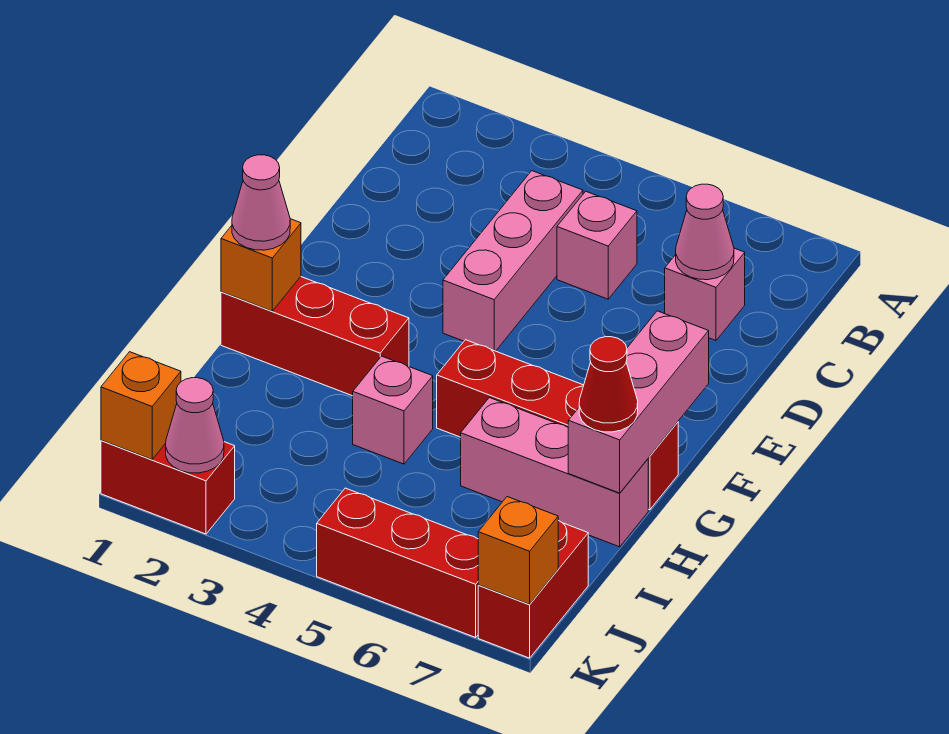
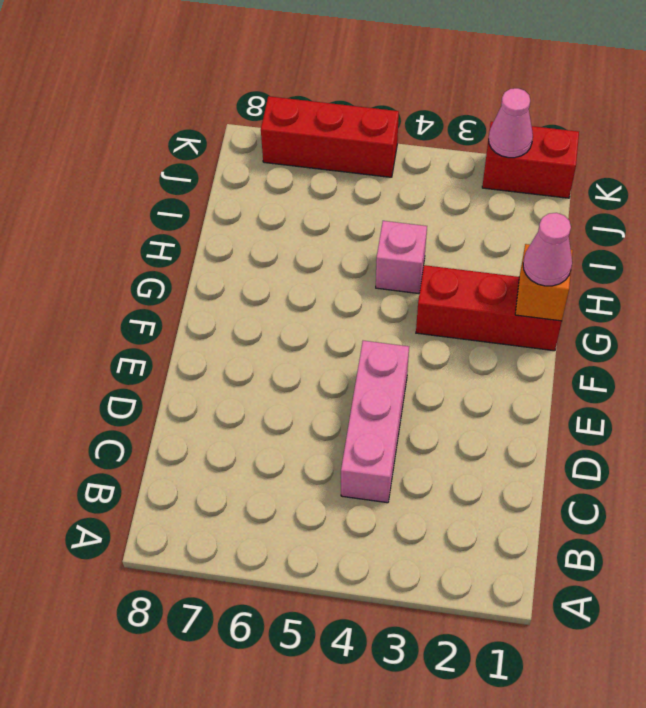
none -> pink brick C5 level 1
none -> pink brick C7 level 1
none -> red brick G5:G8 level 1

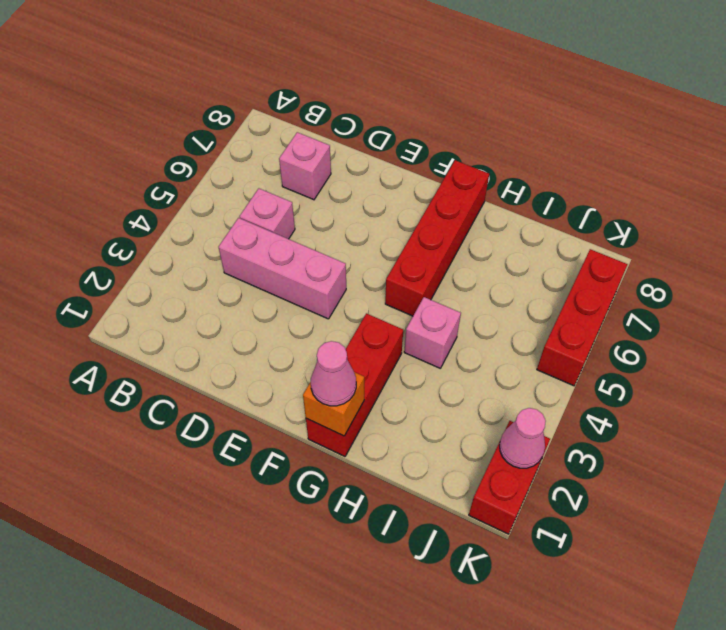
none -> pink brick H6:H8 level 1
none -> red brick J8:K8 level 1
none -> pink cone C7 level 2

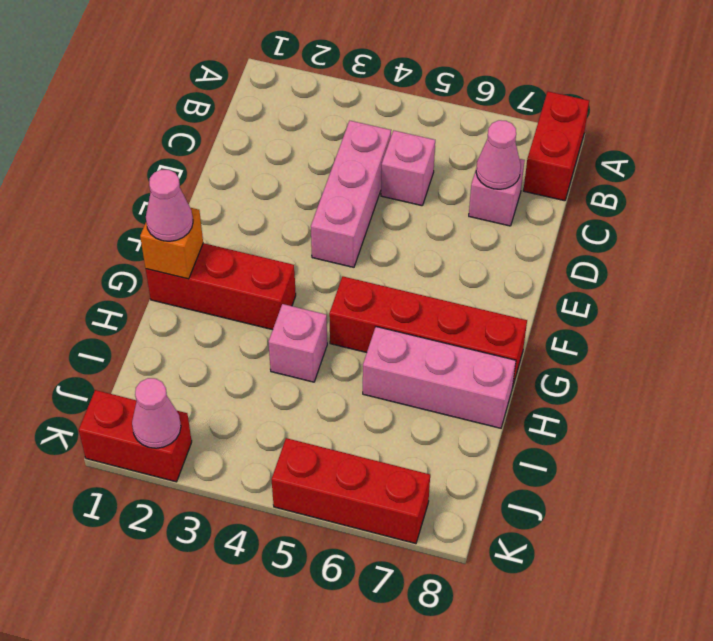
red brick A8:B8 level 1 -> red brick J8:K8 level 1
none -> pink brick F8:H8 level 2
none -> orange brick K1 level 2
none -> orange brick K8 level 2

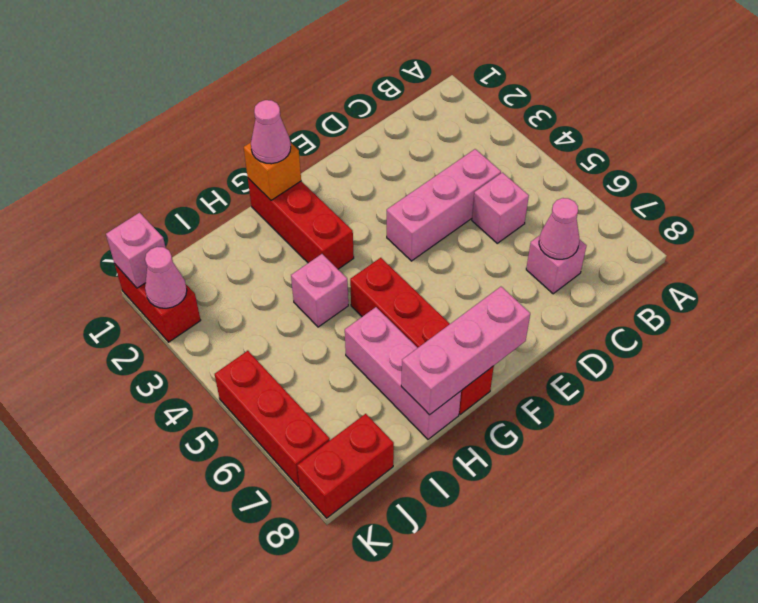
pink brick K1 level 2 -> orange brick K1 level 2
none -> orange brick K8 level 2
none -> red cone H8 level 3

